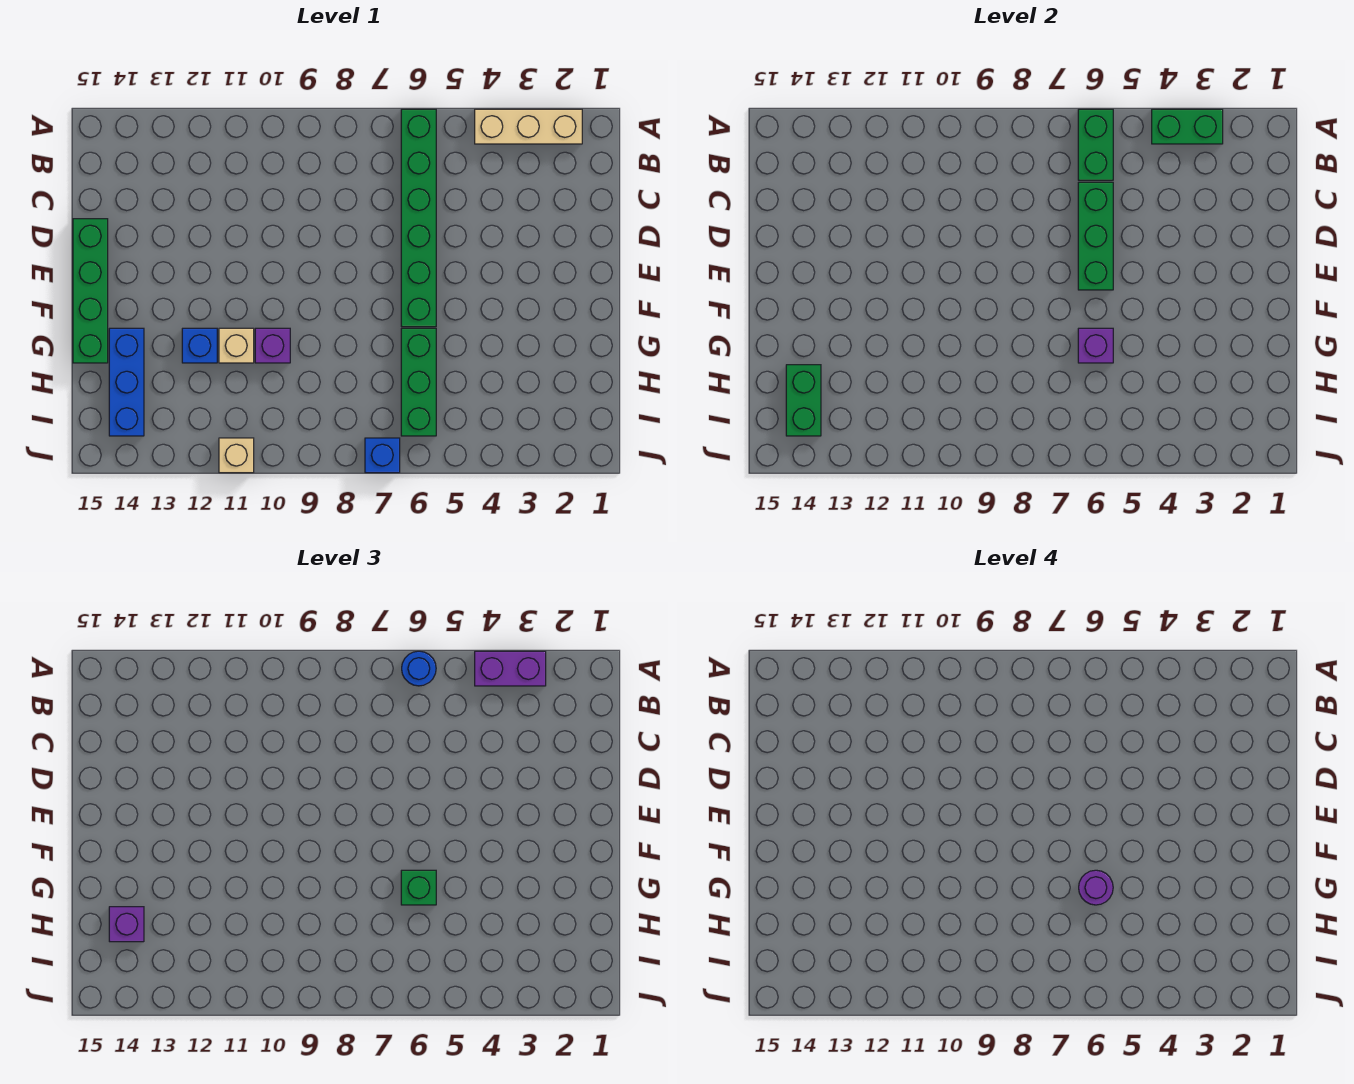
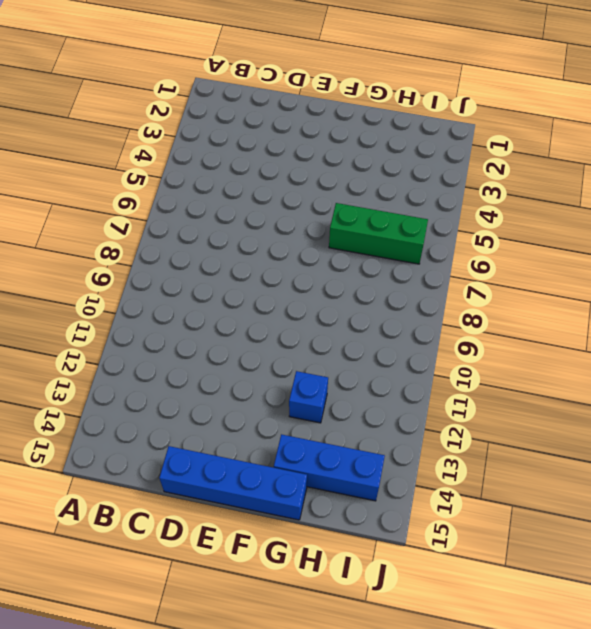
blue brick D15:G15 level 1 -> green brick D15:G15 level 1
none -> tan brick A2:A4 level 1
none -> green brick A6:F6 level 1
none -> purple brick G10 level 1

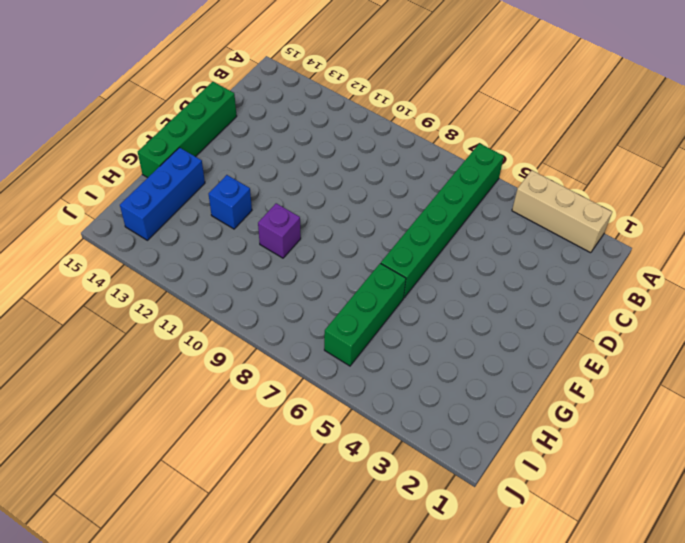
none -> tan brick G11 level 1
none -> blue brick J7 level 1
none -> tan brick J11 level 1

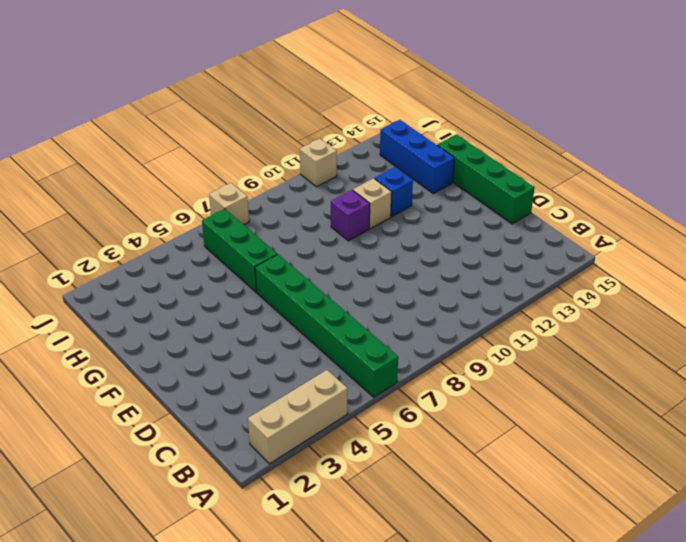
tan brick J7 level 1 -> blue brick J7 level 1
none -> green brick A3:A4 level 2
none -> green brick A6:B6 level 2
none -> green brick C6:E6 level 2

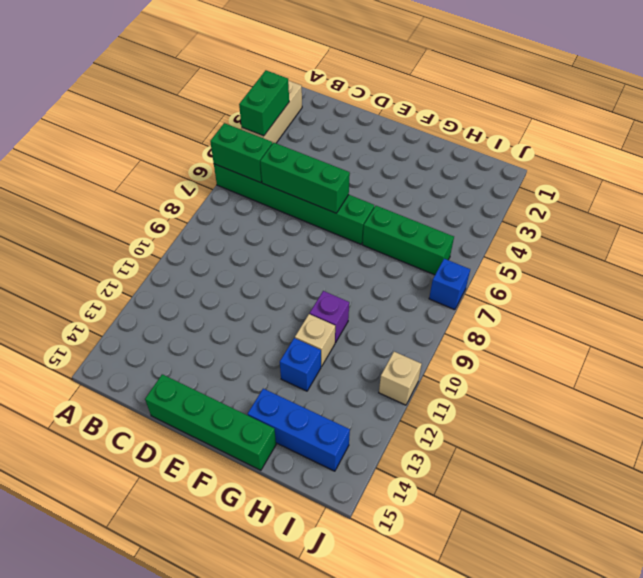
none -> purple brick G6 level 2
none -> green brick H14:I14 level 2
none -> purple brick A3:A4 level 3

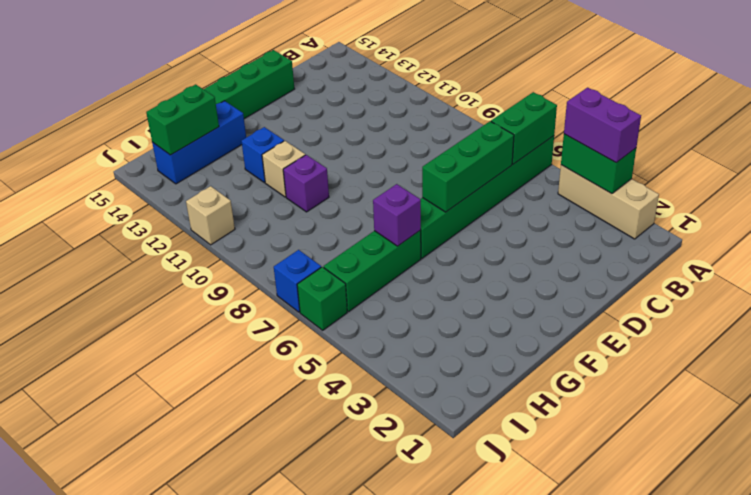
green brick J6 level 1 -> green brick G6 level 3
none -> blue round brick A6 level 3
none -> purple brick H14 level 3
none -> purple round brick G6 level 4

